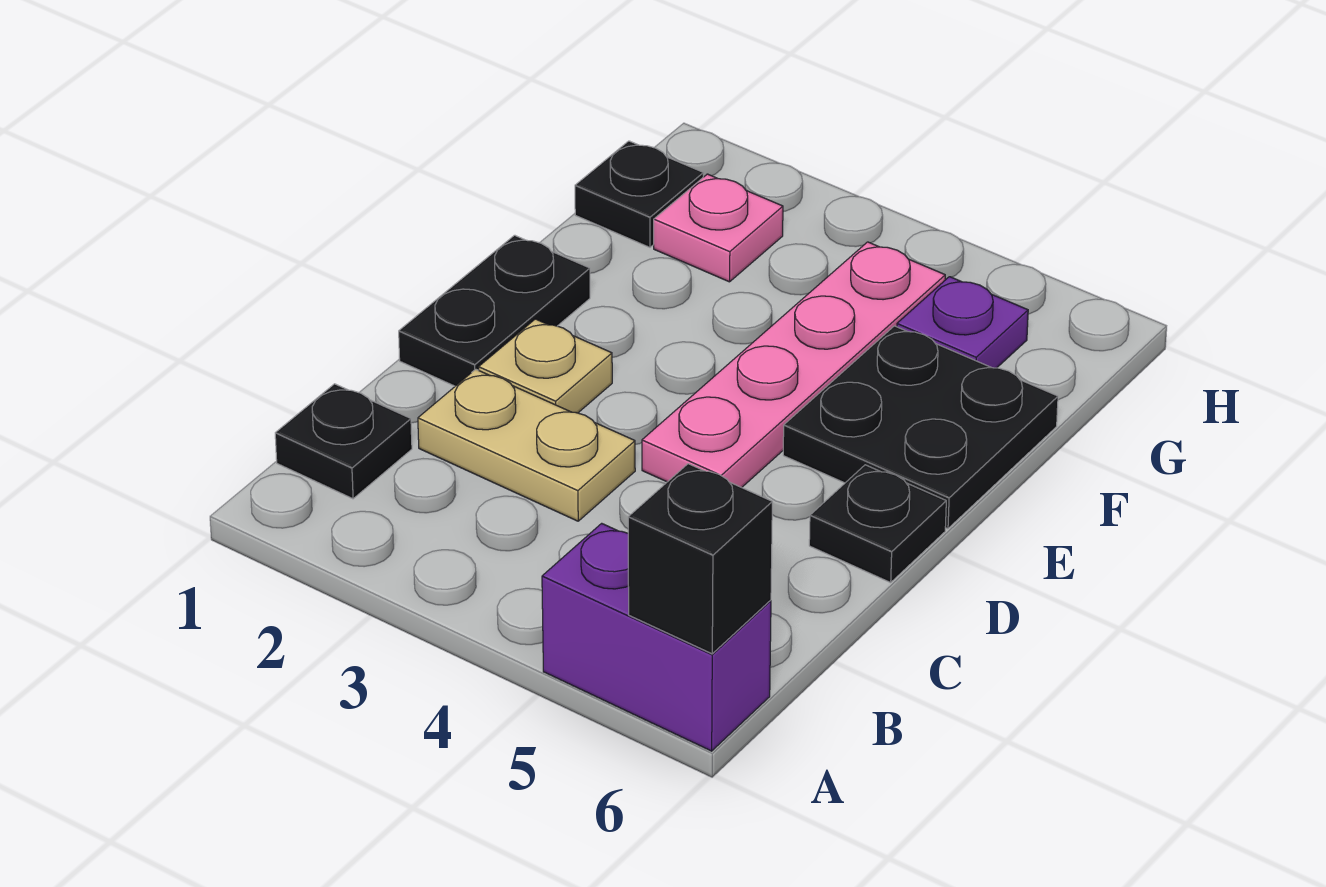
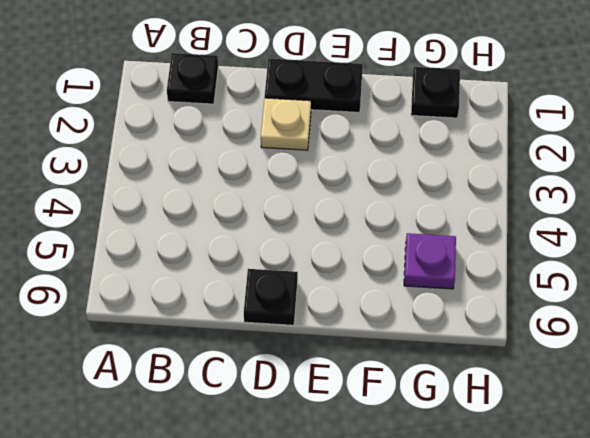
none -> purple brick A5:A6 level 1
none -> tan plate C2:C3 level 1
none -> pink plate D4:G4 level 1

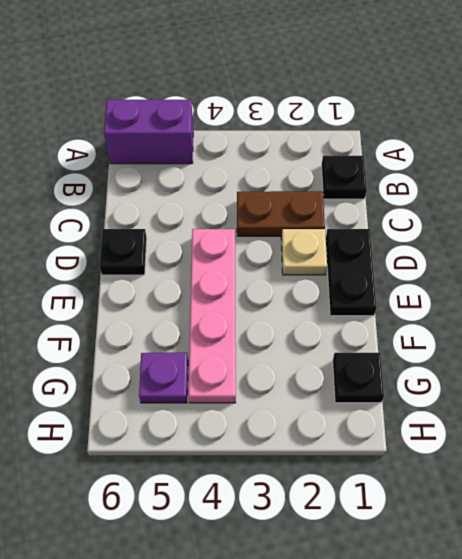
brown plate C2:C3 level 1 -> tan plate C2:C3 level 1
none -> black plate E5:F6 level 1
none -> pink plate G2 level 1
none -> black brick A6 level 2

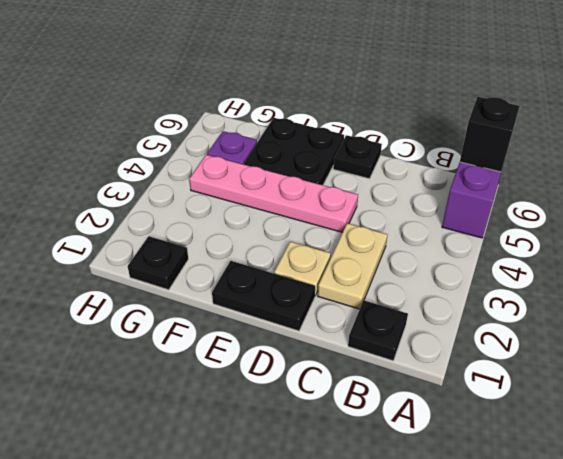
none -> pink plate G2 level 1

